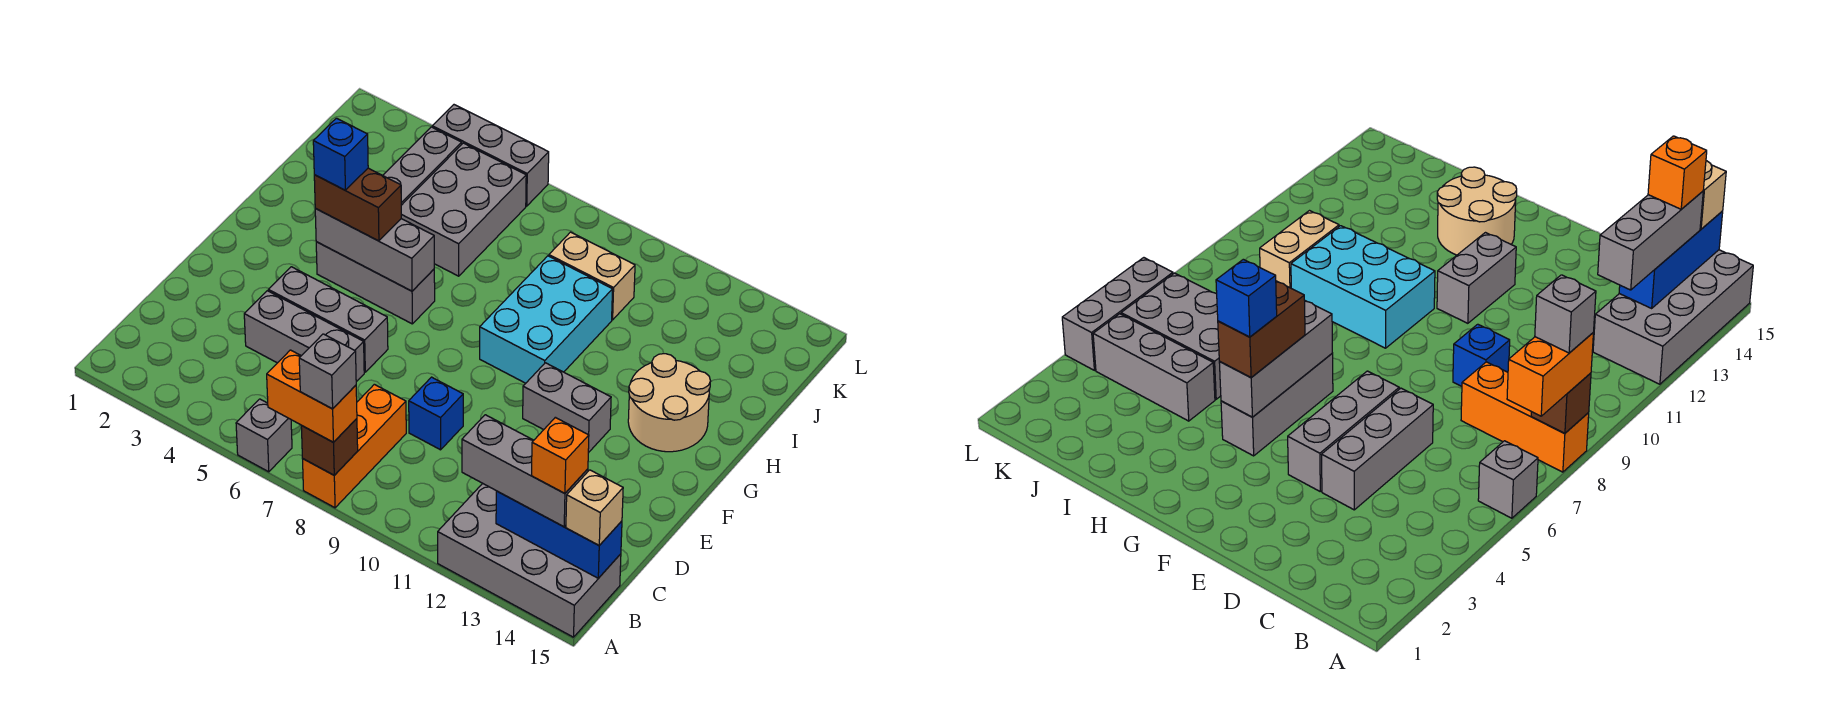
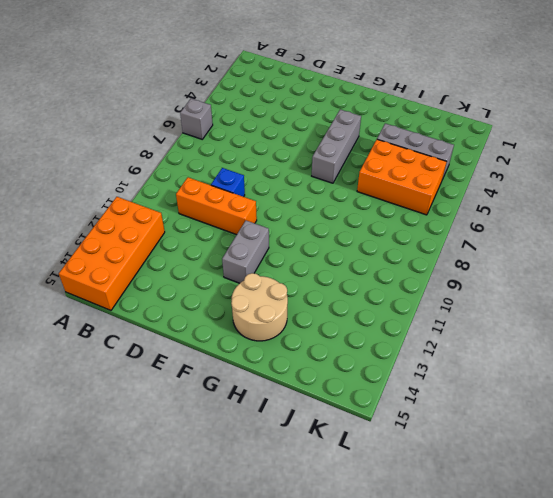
orange brick A12:B15 level 1 -> grey brick A12:B15 level 1
orange brick C10:E10 level 1 -> orange brick A8:C8 level 1
orange brick I5:K6 level 1 -> grey brick I5:K6 level 1
none -> grey brick D4:D6 level 1
none -> grey brick E4:E6 level 1
none -> cyan brick G9:I10 level 1

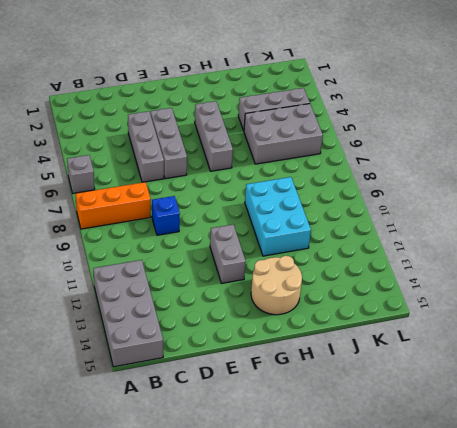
cyan brick H9:I11 level 1 -> cyan brick G9:I10 level 1
none -> tan brick J9:J10 level 1
none -> grey brick L4:L6 level 1
none -> brown brick A8 level 2

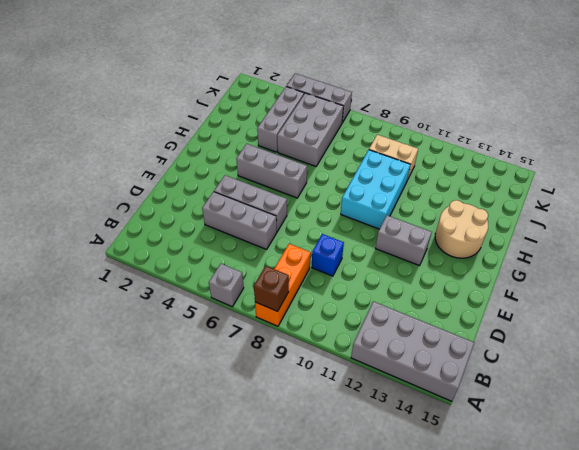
none -> blue brick B13:B15 level 2
none -> grey brick G4:G6 level 2
none -> orange brick A7:A8 level 3

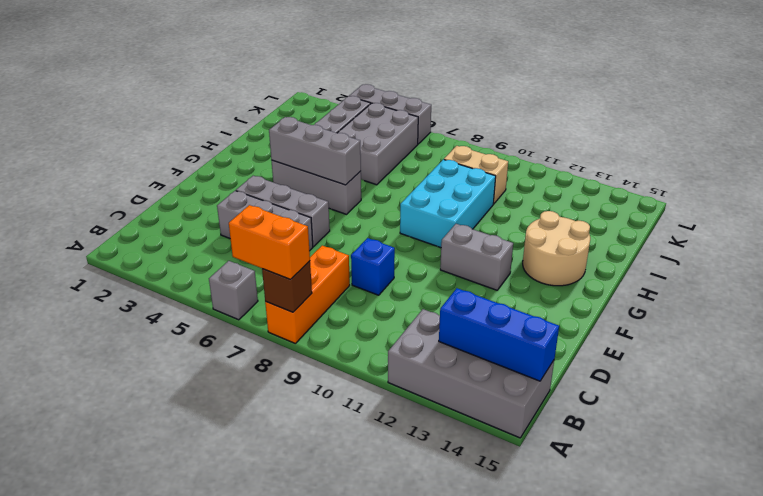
none -> grey brick B12:B14 level 3
none -> tan brick B15 level 3
none -> brown brick G4:G5 level 3

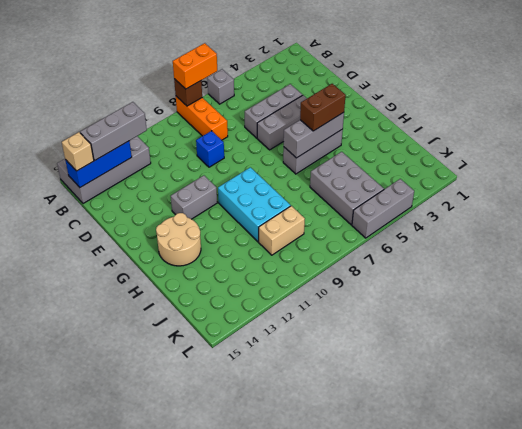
none -> grey brick I4:K4 level 1
none -> grey brick A8 level 4
none -> orange brick B14 level 4

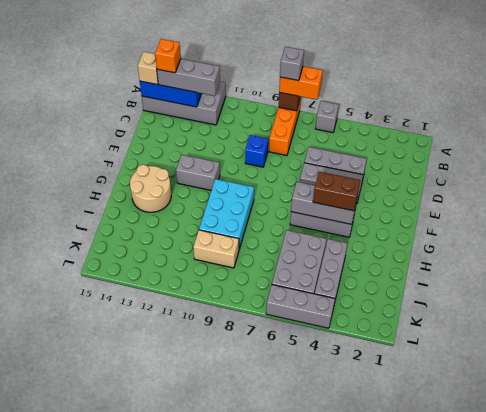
none -> blue brick G4 level 4

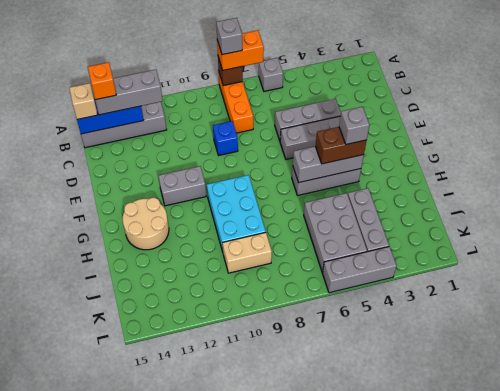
grey brick G4 level 4 -> blue brick G4 level 4

